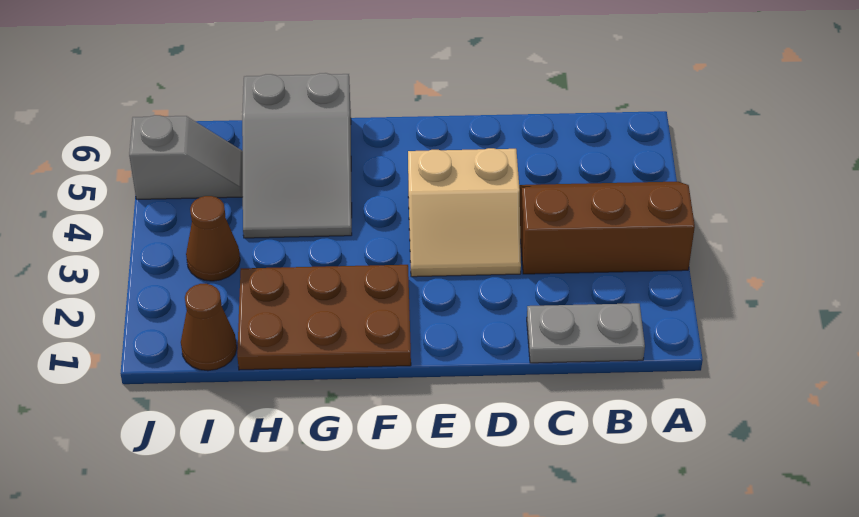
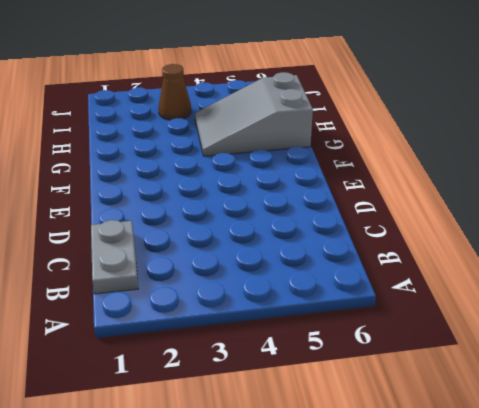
none -> brown slope A3:C4 level 1 top 3
none -> tan slope D3:E4 level 1 top 4

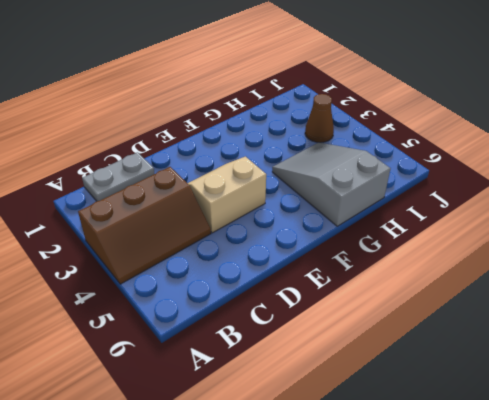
none -> brown plate F1:H2 level 1
none -> brown cone I1 level 1

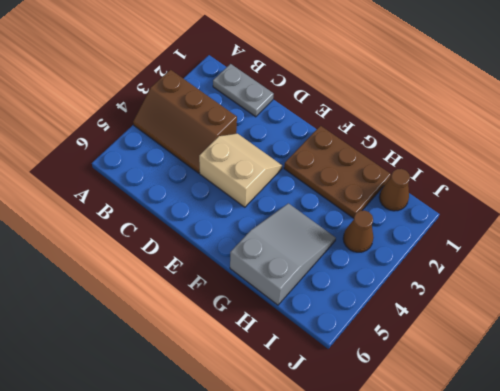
none -> grey slope I5:J5 level 1 top J

